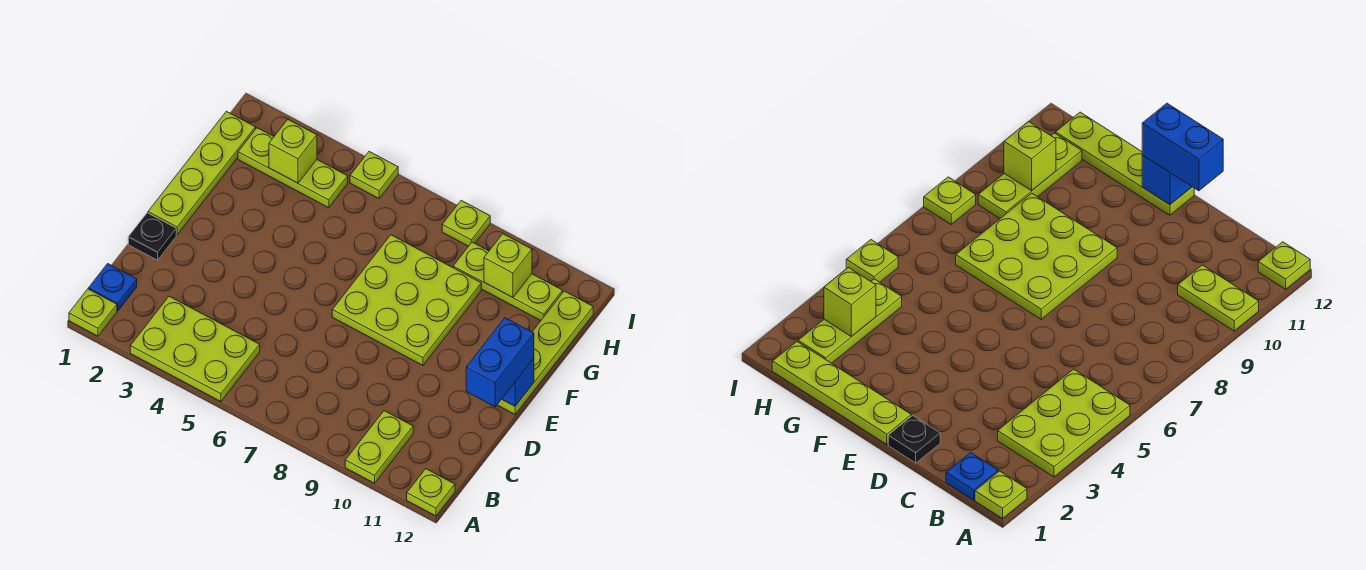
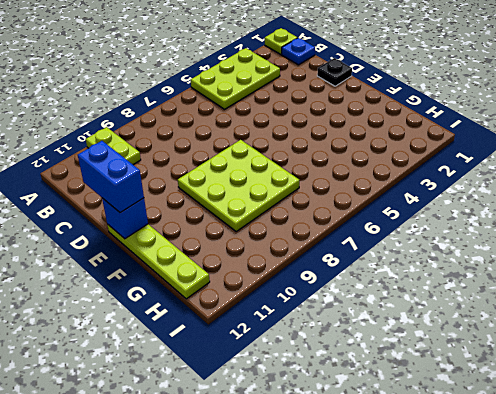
none -> lime plate A12 level 1
none -> lime plate E1:H1 level 1
none -> lime plate H2:H4 level 1

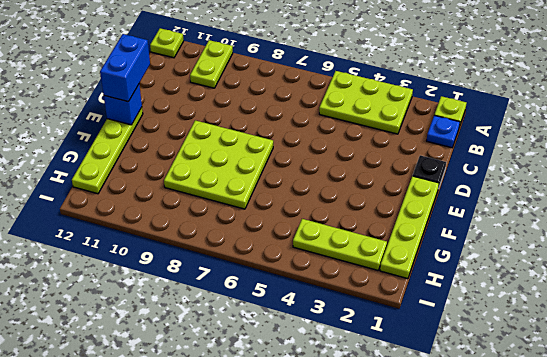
none -> lime plate H9:H11 level 1
none -> lime plate I5 level 1
none -> lime plate I8 level 1

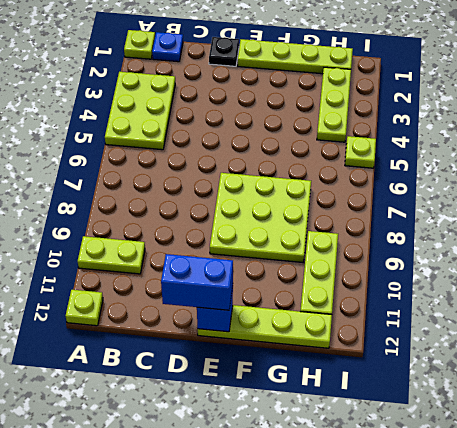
none -> lime plate I8 level 1
none -> lime brick H3 level 2
none -> lime brick H10 level 2

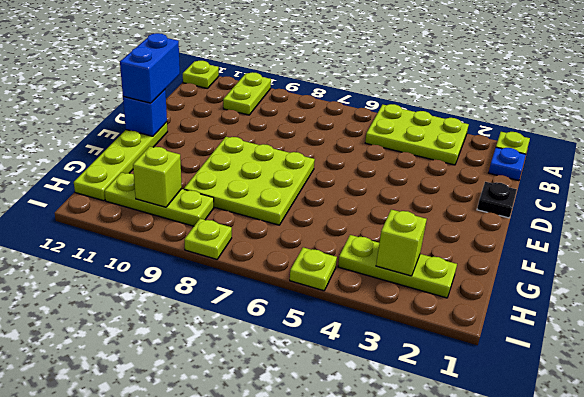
none -> lime plate E1:H1 level 1

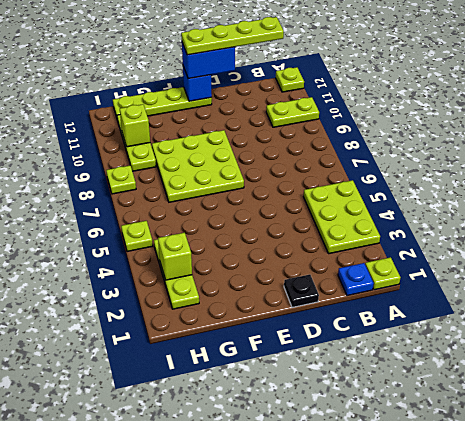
lime plate B12:E12 level 4 -> lime plate E1:H1 level 1

